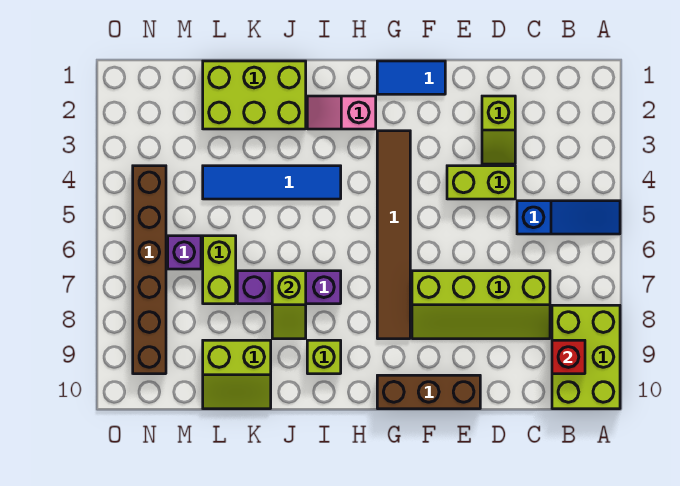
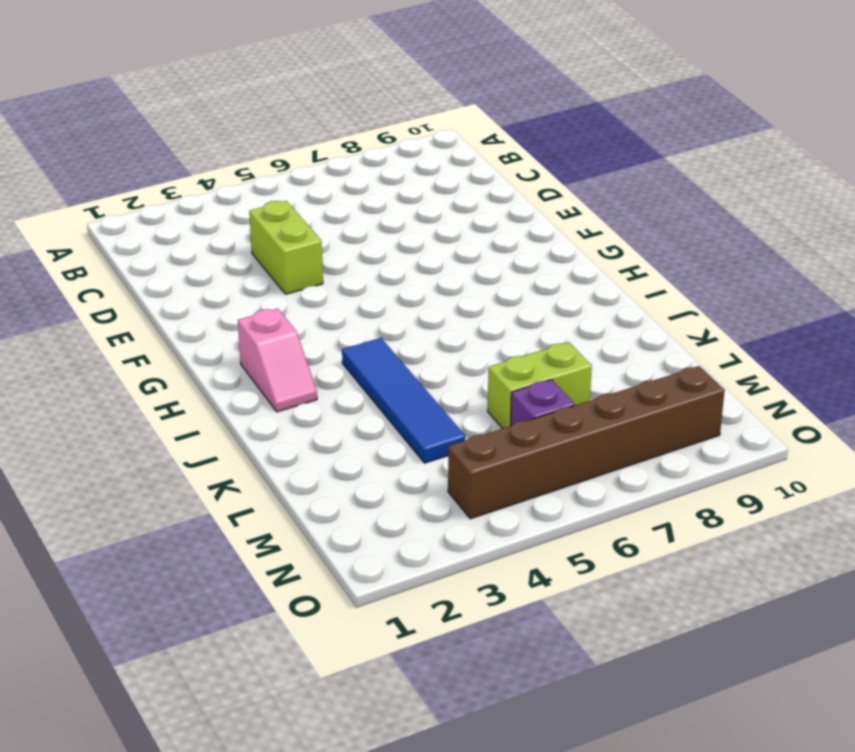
none -> blue slope A5:C5 level 1 top C
none -> lime brick A8:B10 level 1
none -> lime slope C7:F8 level 1 top 7

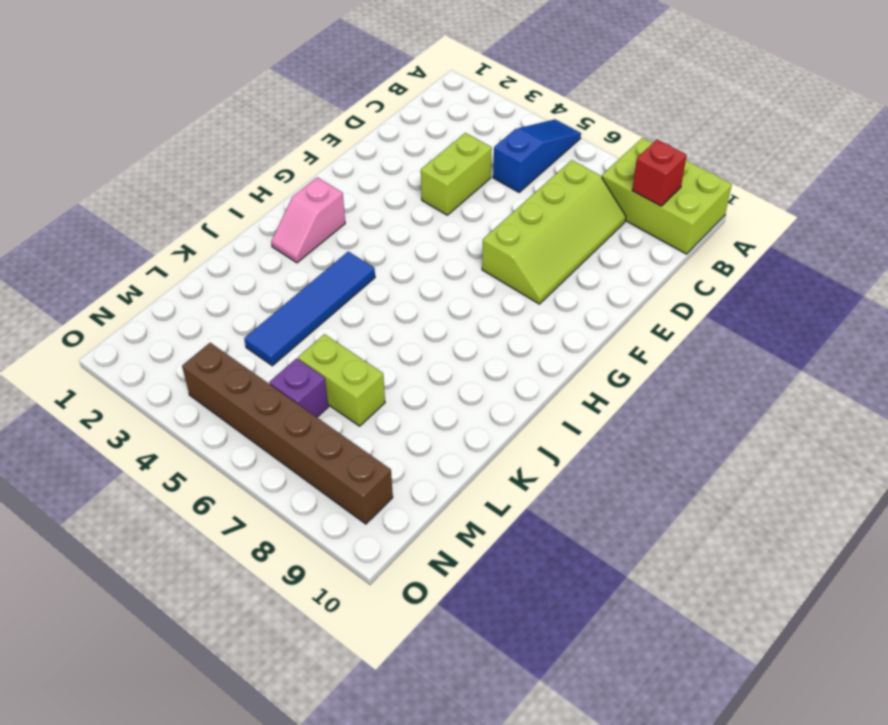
none -> lime slope D2:D3 level 1 top 2
none -> brown brick E10:G10 level 1
none -> blue tile F1:G1 level 1

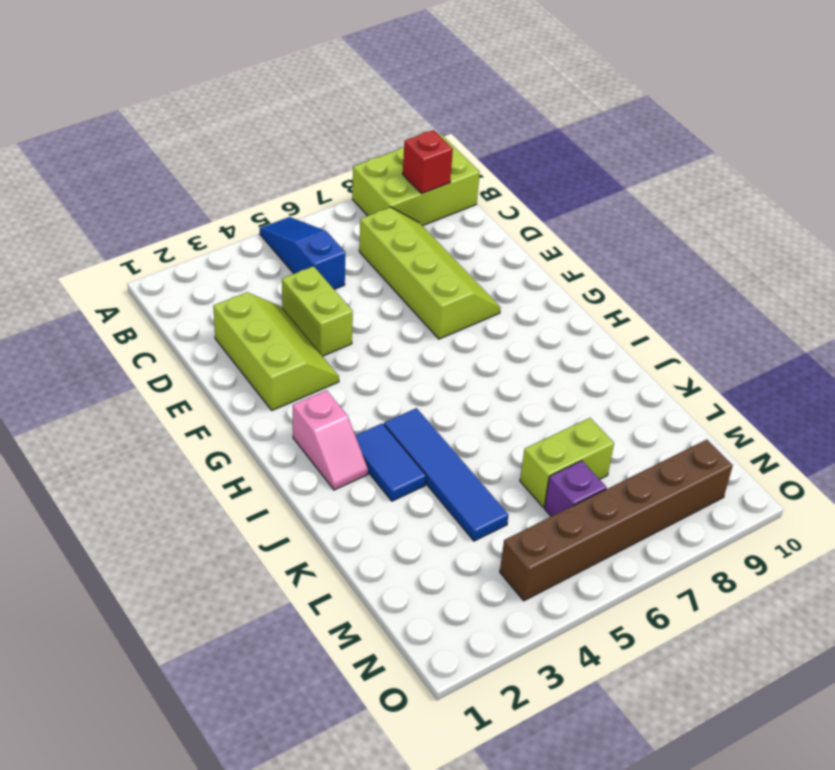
lime slope D2:F3 level 1 top 2 -> lime slope D2:D3 level 1 top 2
blue tile I3:J3 level 1 -> blue tile F1:G1 level 1
none -> brown brick E10:G10 level 1
none -> brown tile G3:G8 level 1
none -> purple brick I7:K7 level 1

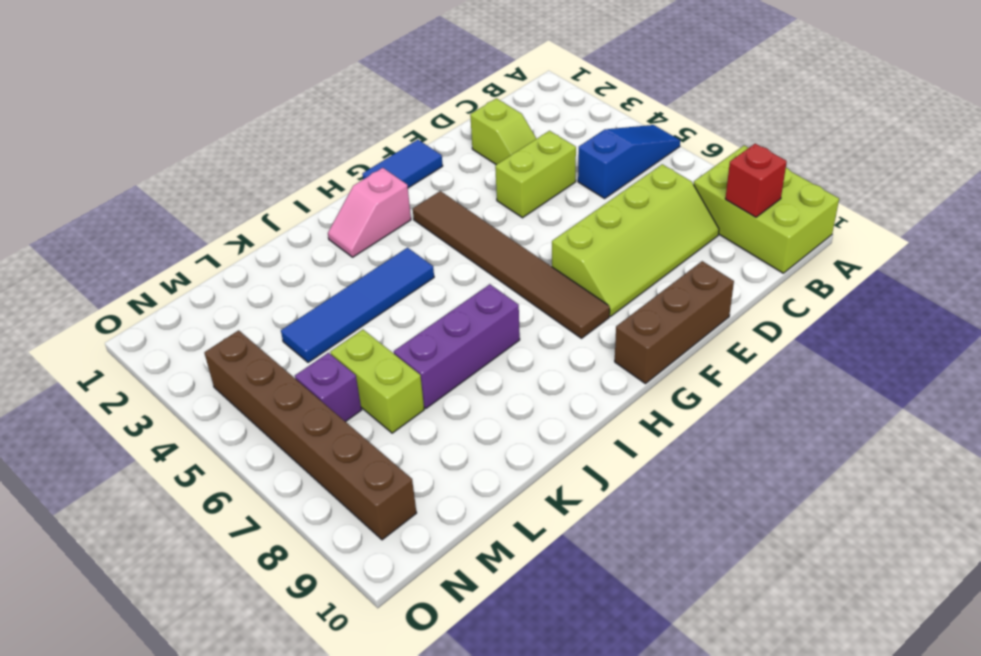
none -> lime brick I9 level 1
none -> lime brick J1:L2 level 1
none -> lime slope K9:L10 level 1 top 9

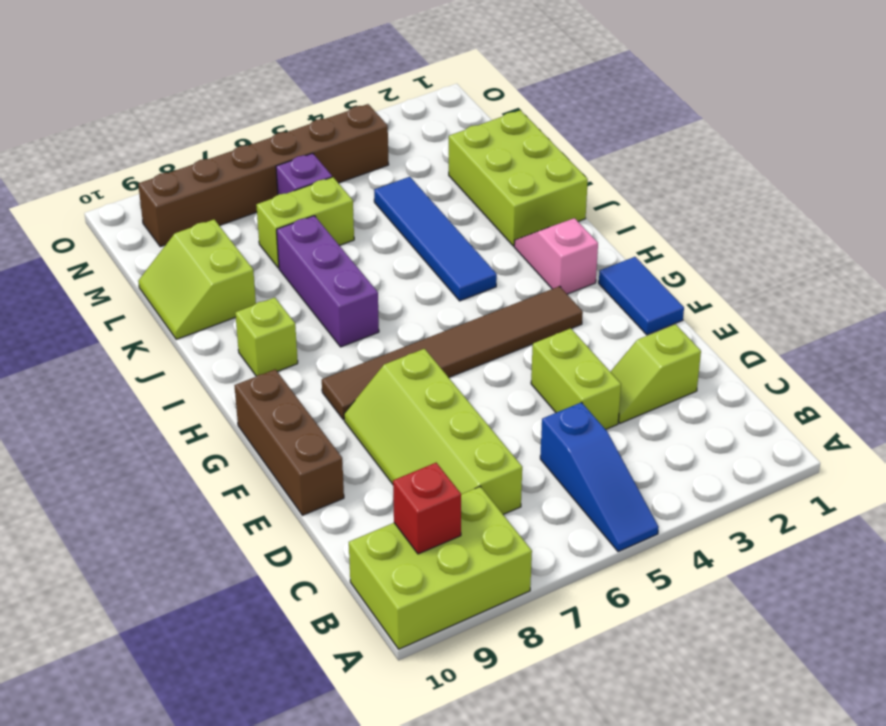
none -> lime slope J7:J8 level 2 top 7

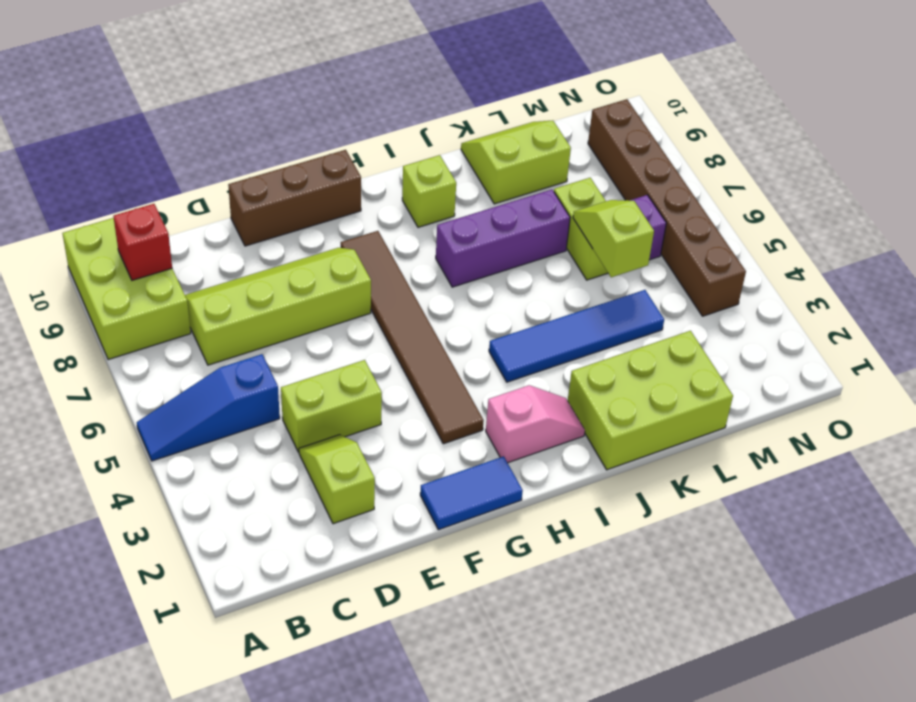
lime slope L5:L6 level 2 top 5 -> lime slope J7:J8 level 2 top 7

